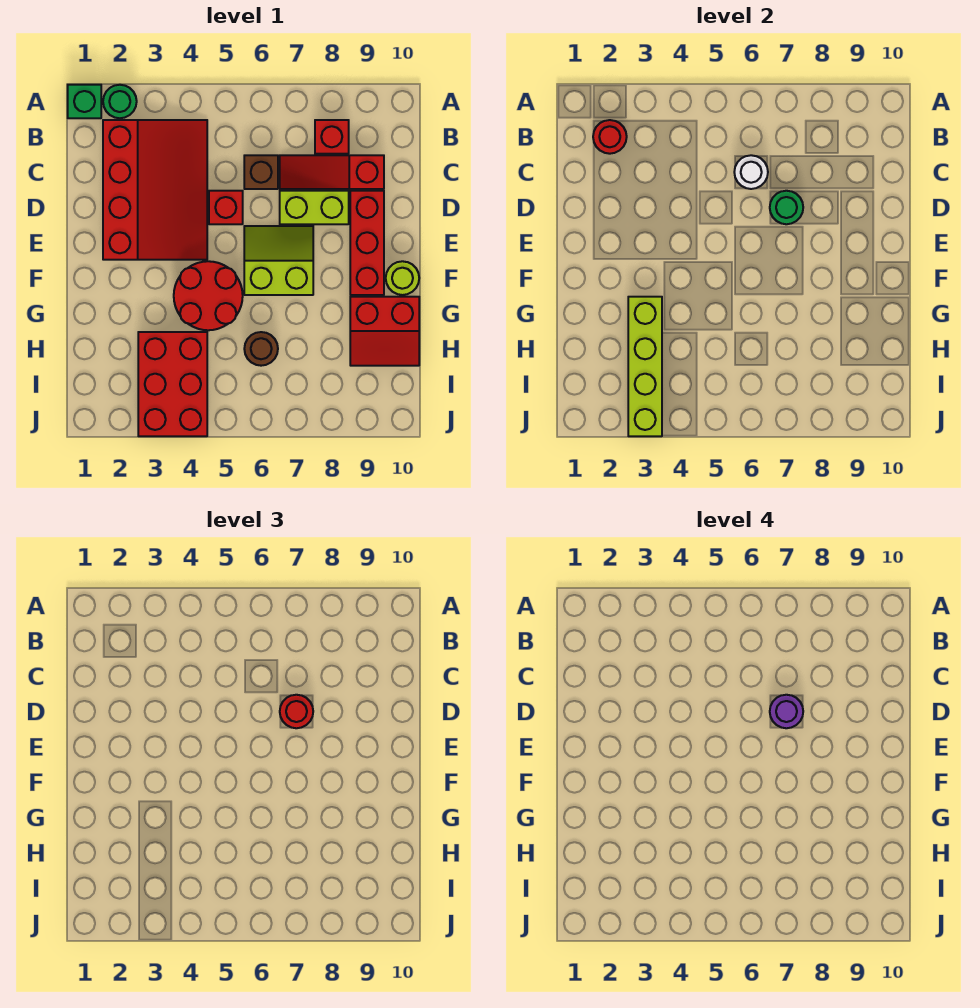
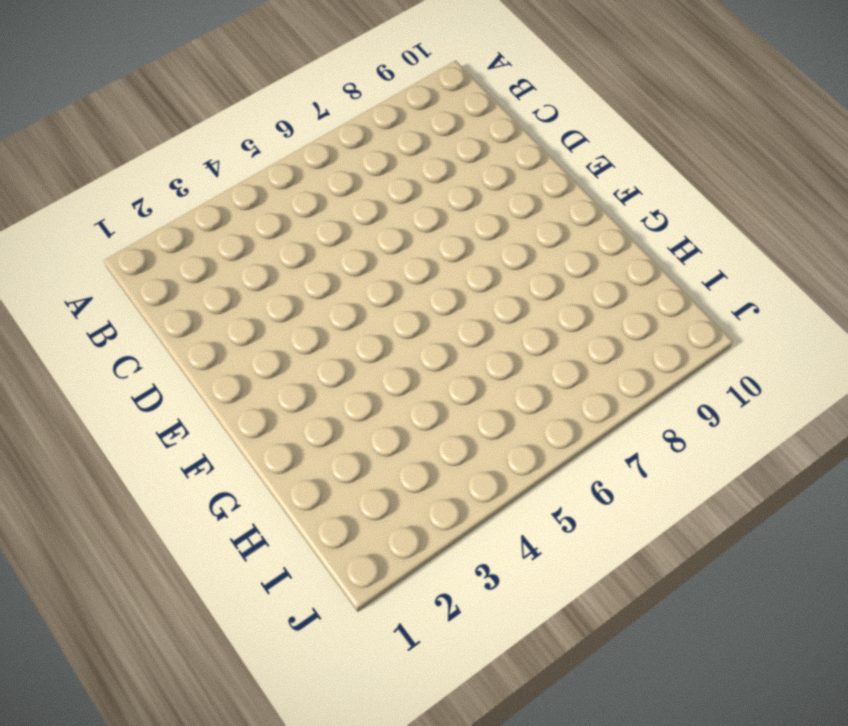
none -> green brick A1 level 1
none -> green round brick A2 level 1
none -> red slope B2:E4 level 1 top 2

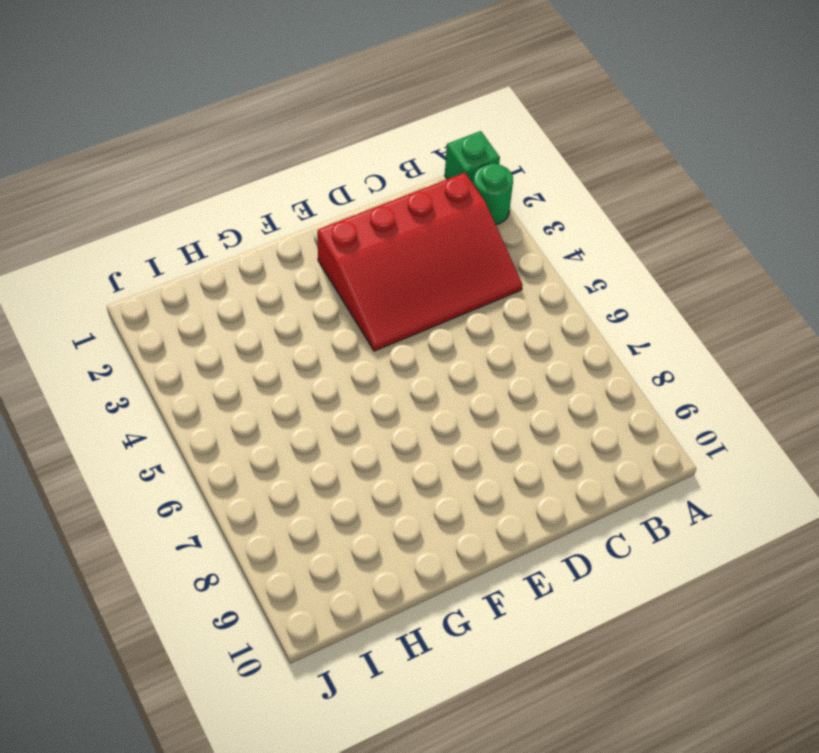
none -> red brick B8 level 1
none -> brown brick C6 level 1
none -> red slope C7:C9 level 1 top 9

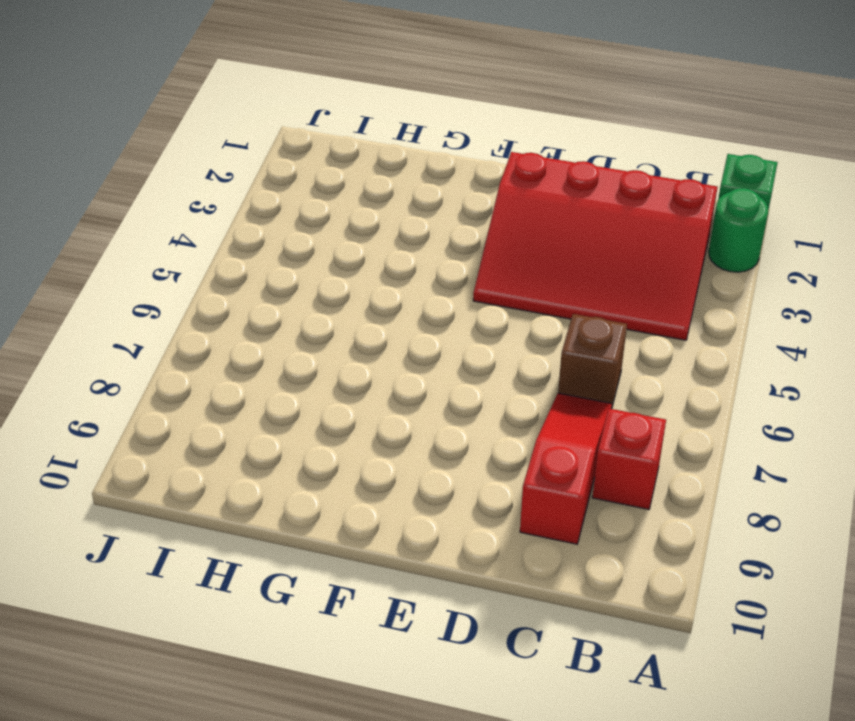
none -> red brick D5 level 1
none -> lime brick D7:D8 level 1
none -> red brick D9:F9 level 1

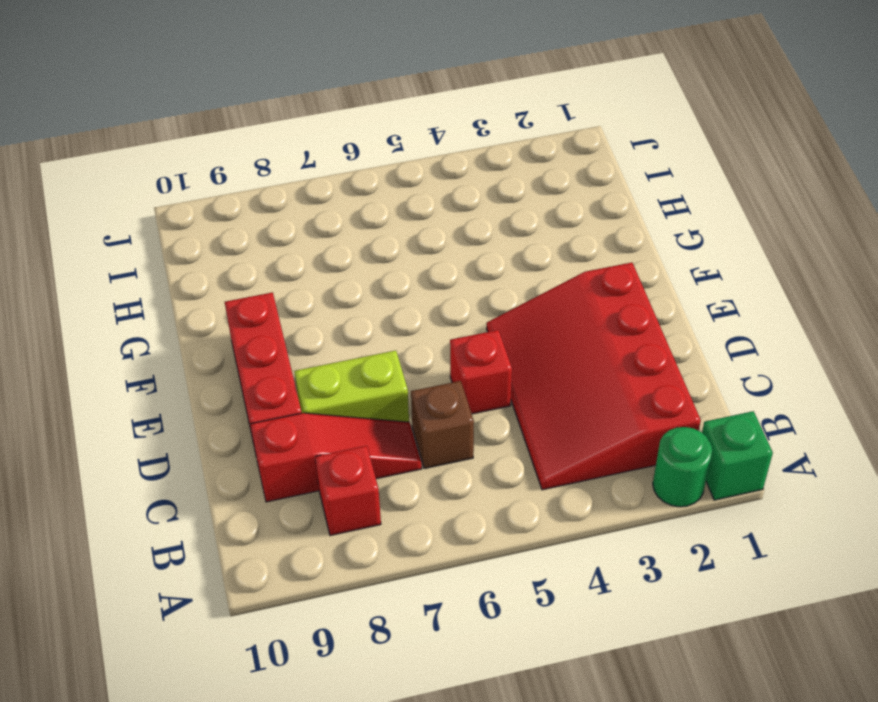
none -> lime slope E6:F7 level 1 top F
none -> red round brick F4:G5 level 1
none -> lime round brick F10 level 1

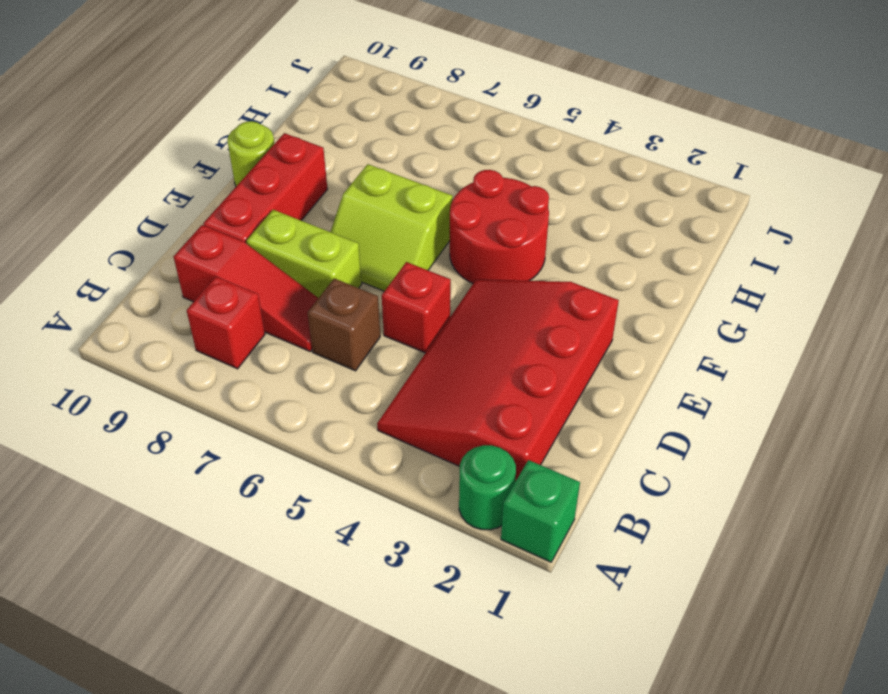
none -> red slope G9:H10 level 1 top G
none -> red brick H3:J4 level 1
none -> brown round brick H6 level 1

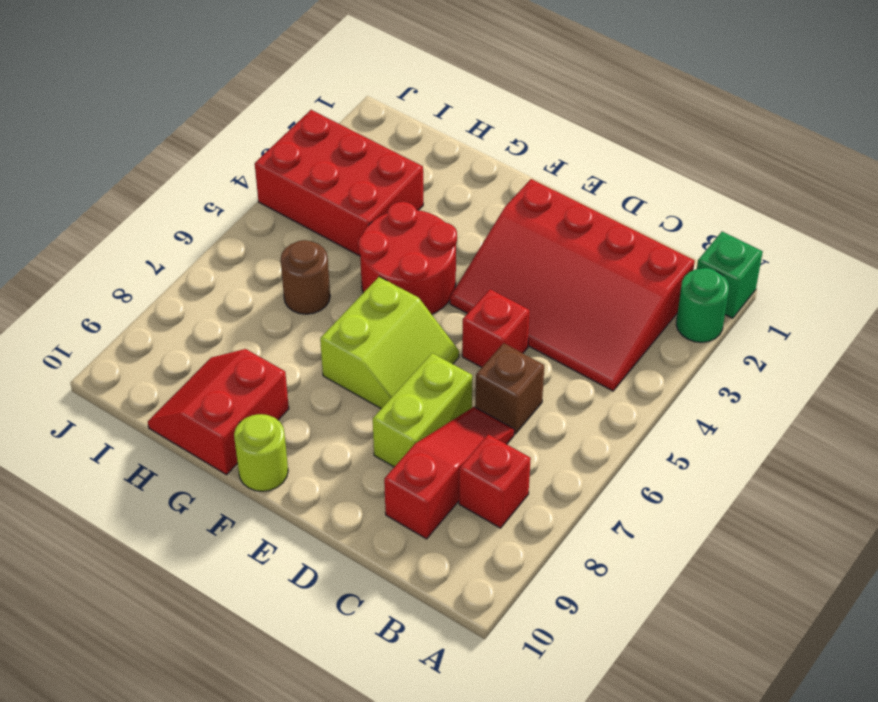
none -> red brick D9:F9 level 1
none -> red round brick B2 level 2
none -> white round brick C6 level 2

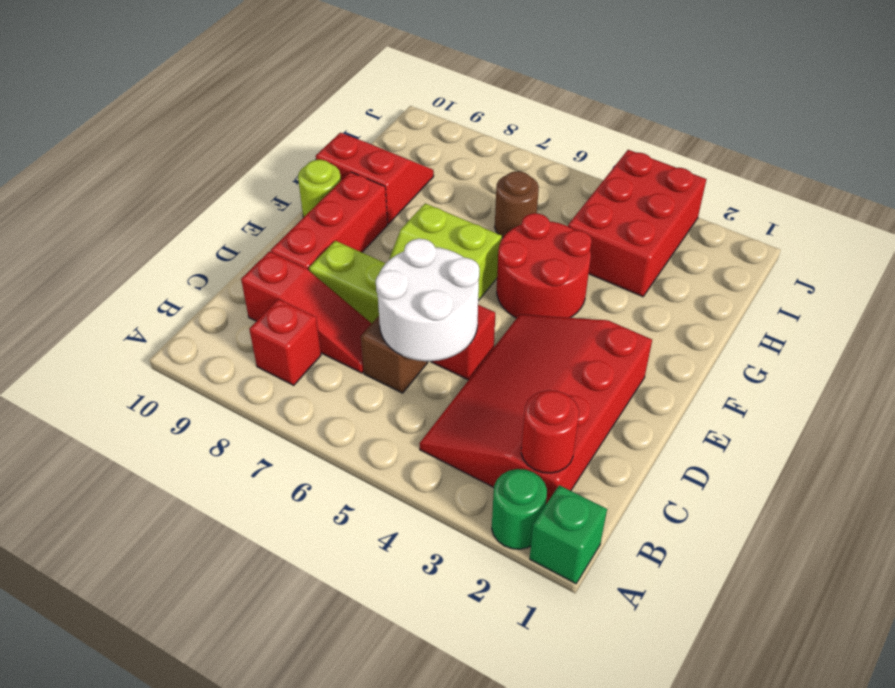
white round brick C5:D6 level 2 -> white round brick C6 level 2
none -> green round brick D7 level 2
none -> lime brick G3:J3 level 2
none -> red round brick D7 level 3

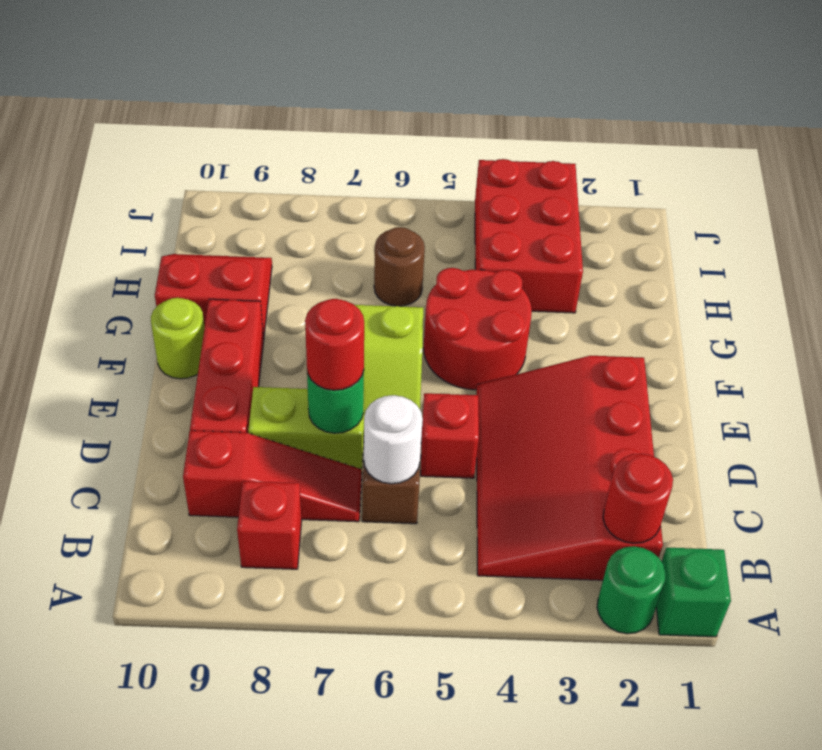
none -> lime brick G3:J3 level 2
none -> purple round brick D7 level 4

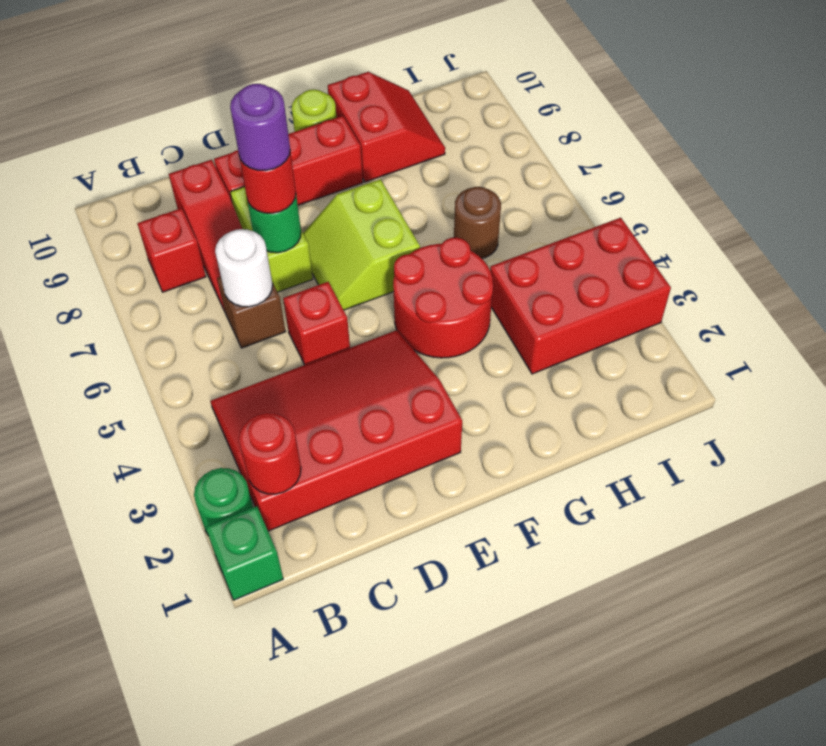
none -> lime brick G3:J3 level 2

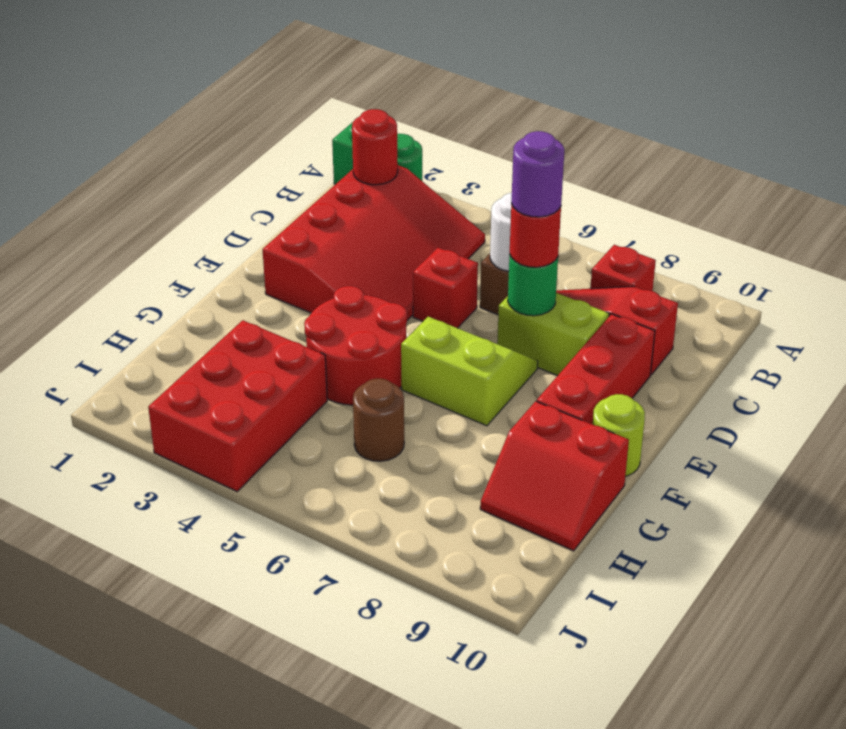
none -> lime brick G3:J3 level 2

